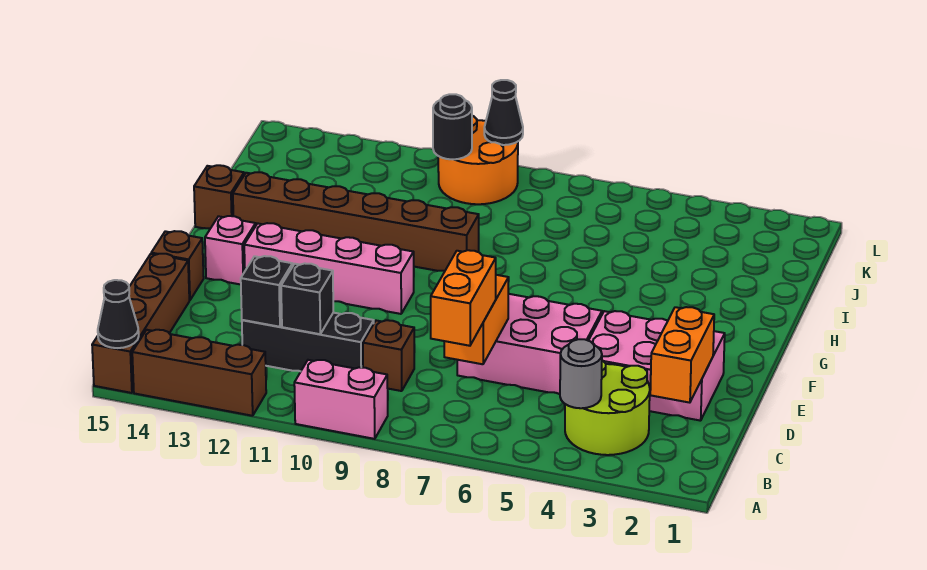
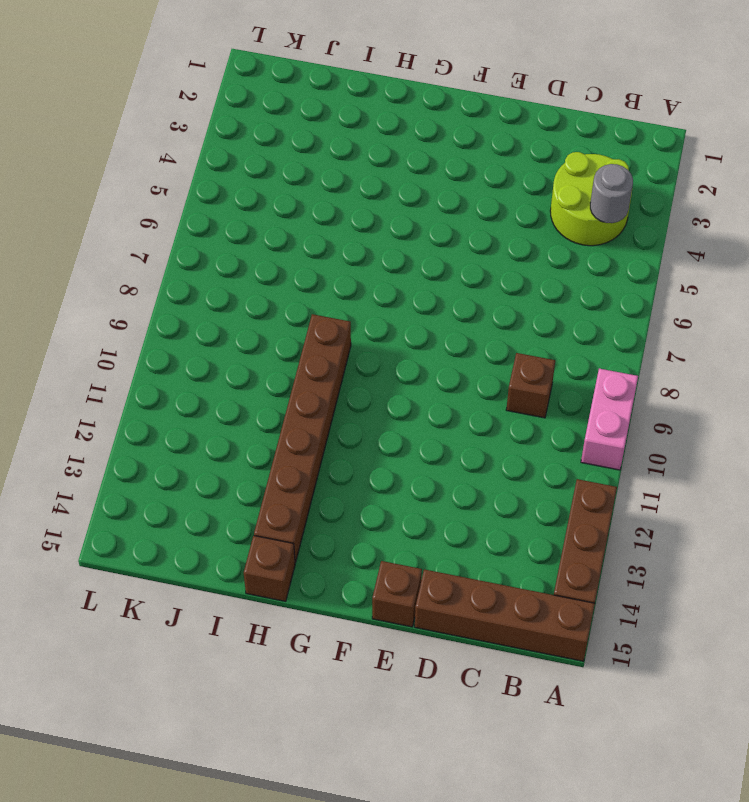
none -> black brick C10:C12 level 1
none -> pink brick D2:E4 level 1
none -> pink brick D5:E7 level 1

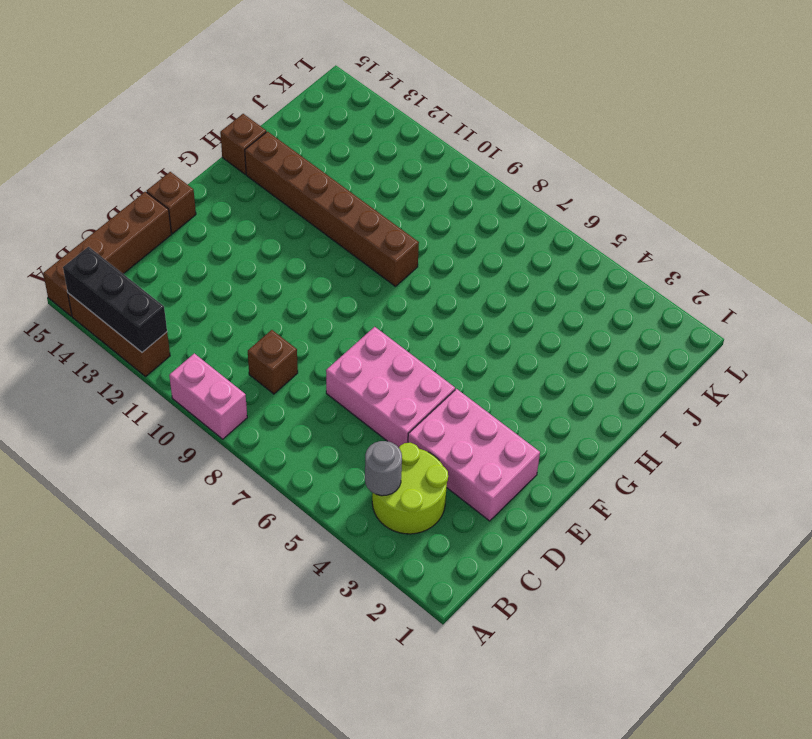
black brick A12:A14 level 2 -> black brick C10:C12 level 1
none -> pink brick F10:F13 level 1
none -> pink brick F14 level 1
none -> orange round brick K9:L10 level 1

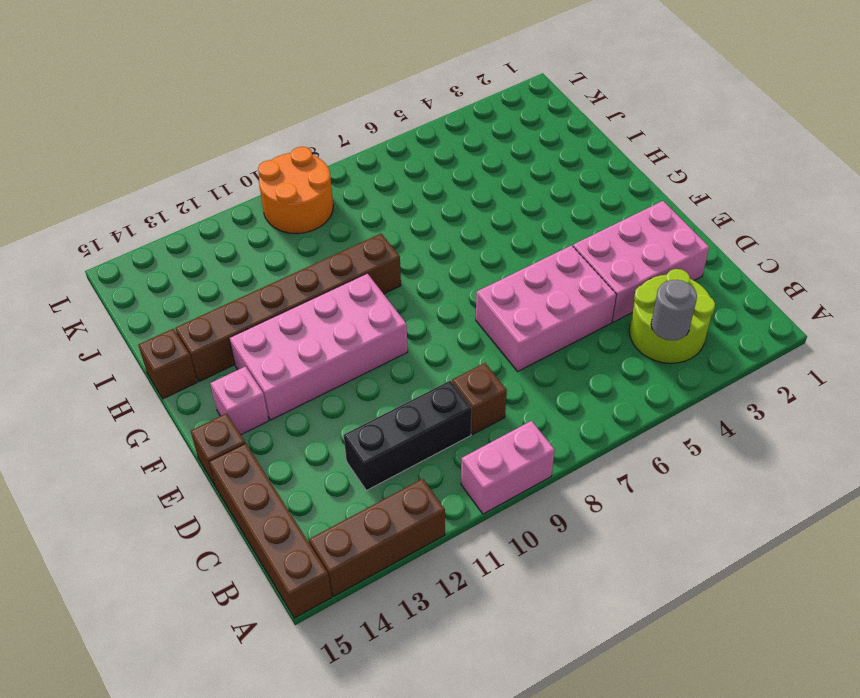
pink brick F10:G13 level 1 -> pink brick F10:F13 level 1
none -> black cone A15 level 2
none -> orange brick C2:D2 level 2
none -> orange brick C7:D7 level 2

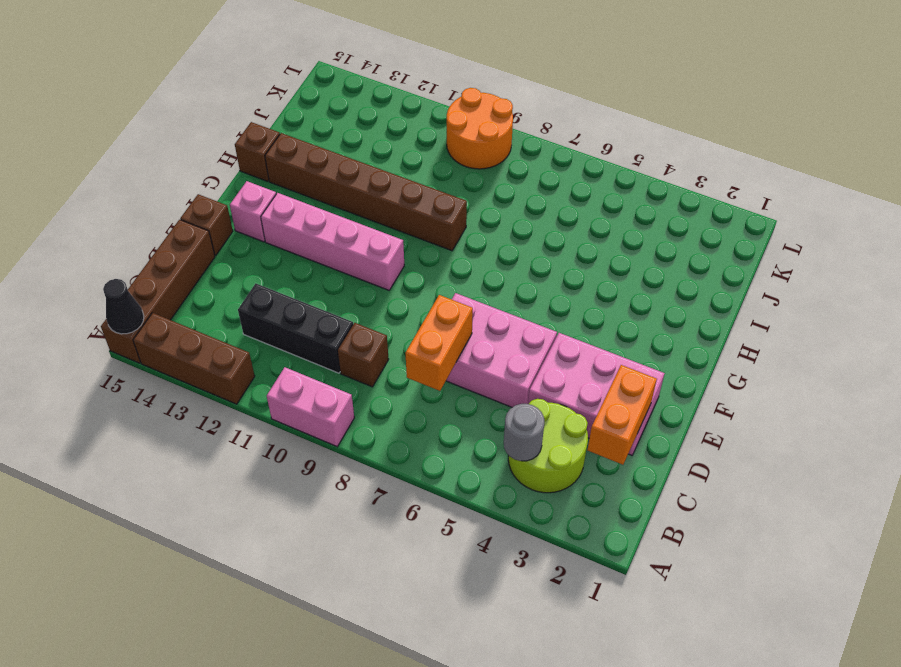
none -> black brick C11 level 2
none -> black brick C12 level 2
none -> black round brick K10 level 2

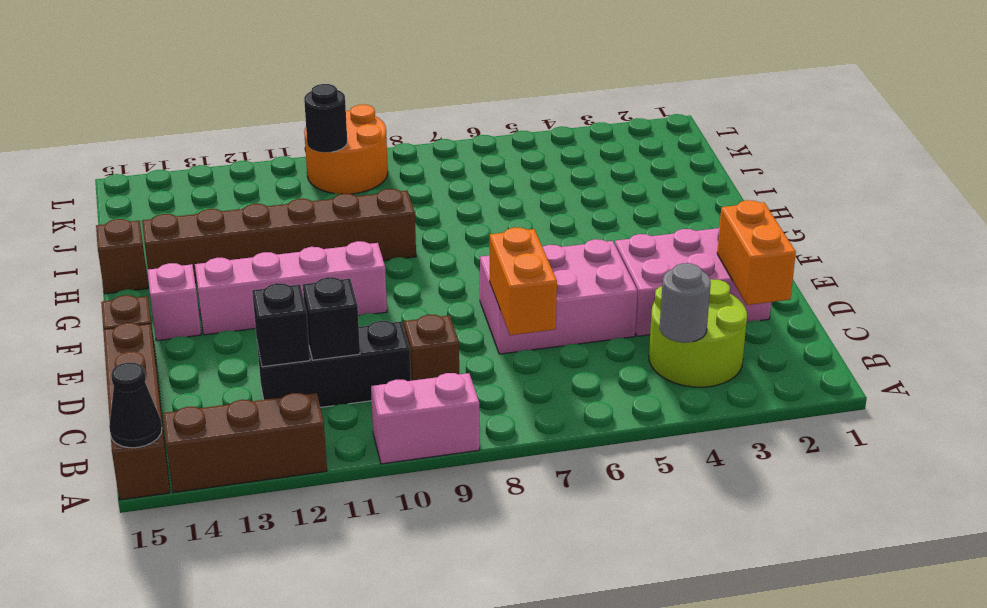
none -> black cone L9 level 2
none -> orange brick B7:C7 level 3

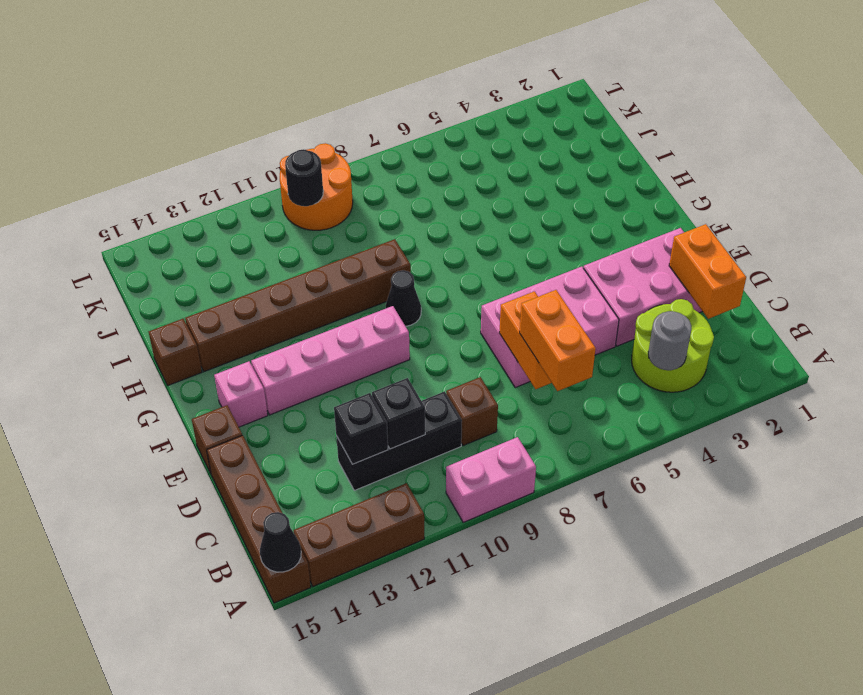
black cone G9 level 1 -> black cone L9 level 2

